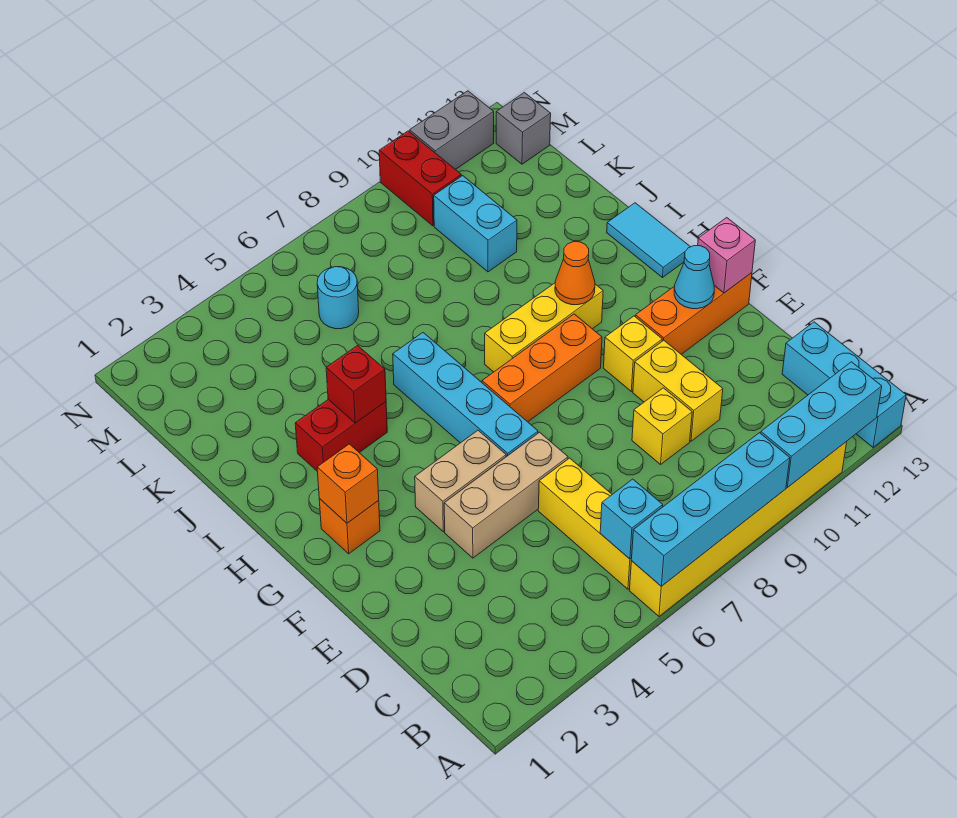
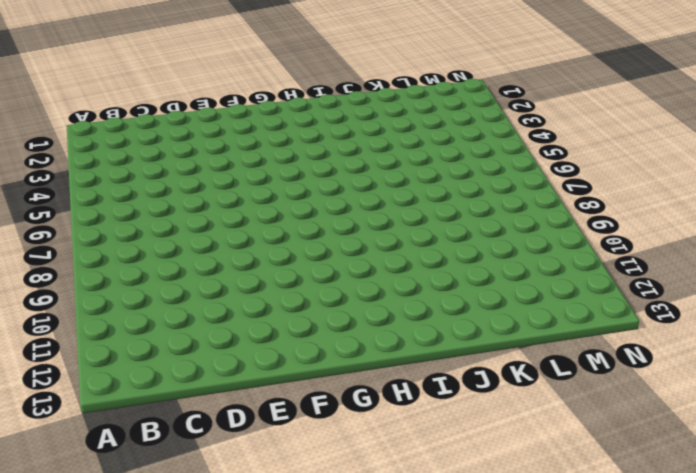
none -> yellow brick A6:A11 level 1
none -> cyan brick A13:C13 level 1
none -> yellow brick B6:D6 level 1

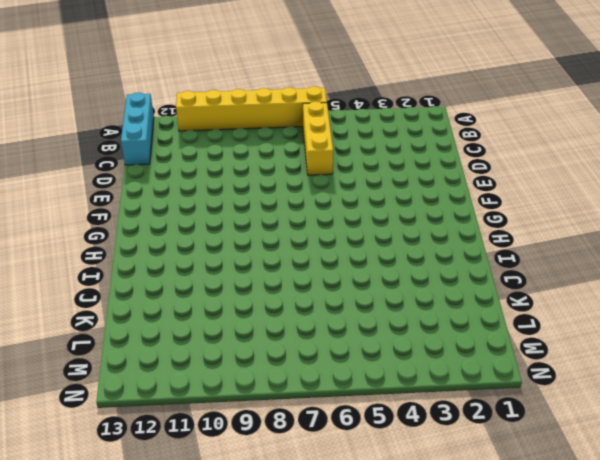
none -> yellow brick D9 level 1
none -> yellow brick D10:E10 level 1
none -> tan brick E4:E6 level 1

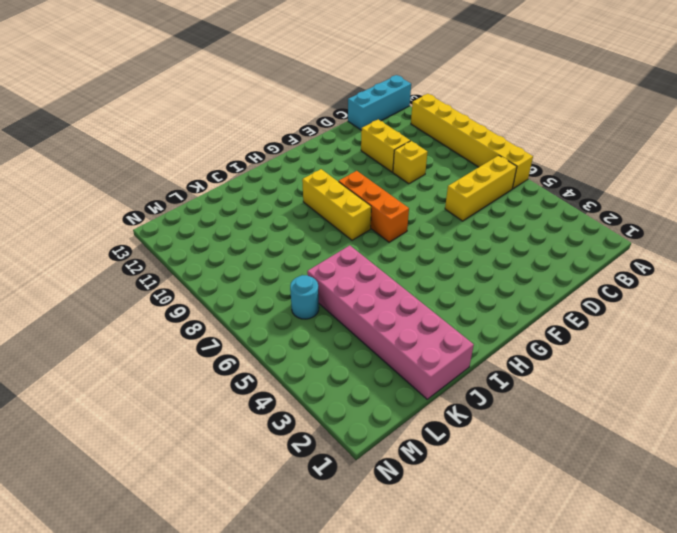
yellow brick D10:D11 level 1 -> yellow brick D10:E10 level 1
pink brick J1:K6 level 1 -> none
none -> tan brick E4:E6 level 1
none -> tan brick F4:F5 level 1
none -> cyan brick F6:I6 level 1

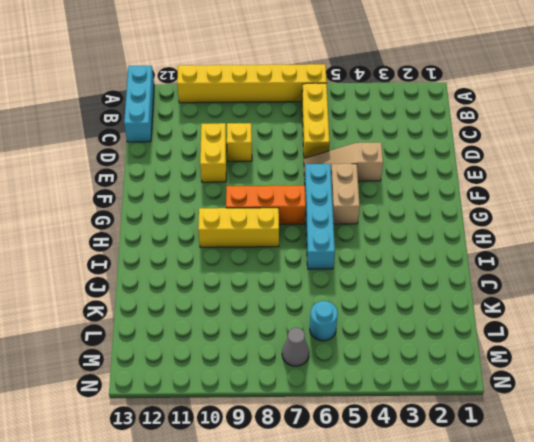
tan slope E4:E6 level 1 top 4 -> tan brick E4:E6 level 1
tan brick F5:G5 level 1 -> tan brick F4:F5 level 1
grey cone M7 level 1 -> none
none -> yellow brick F10 level 1
none -> orange brick F11:F13 level 1
none -> orange brick G2 level 1

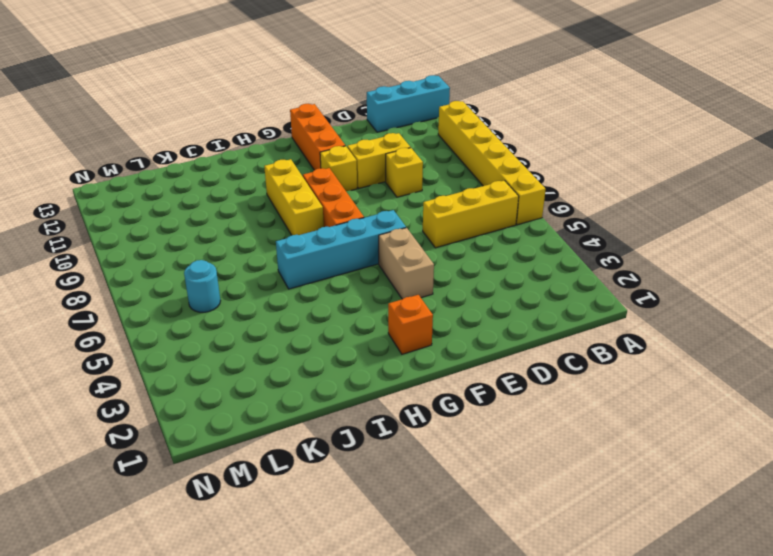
none -> tan brick E4:E6 level 1
none -> cyan tile H13:I13 level 1
none -> red brick I3:I4 level 1

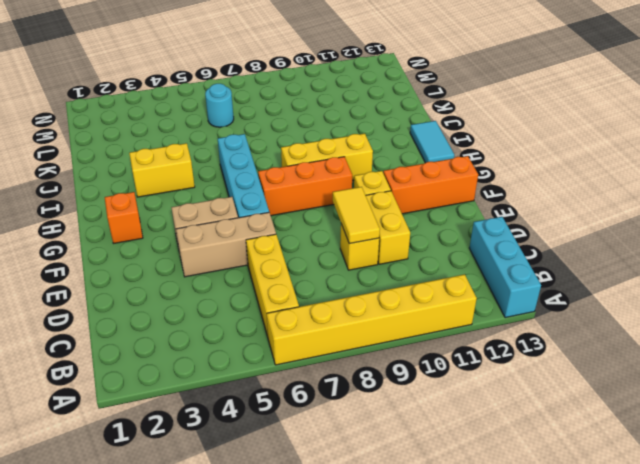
yellow tile D9:E9 level 2 -> none
yellow brick I3:I4 level 1 -> red brick I3:I4 level 1
none -> cyan brick K10:L10 level 1
none -> red brick M10:N10 level 1
none -> grey brick M13 level 1

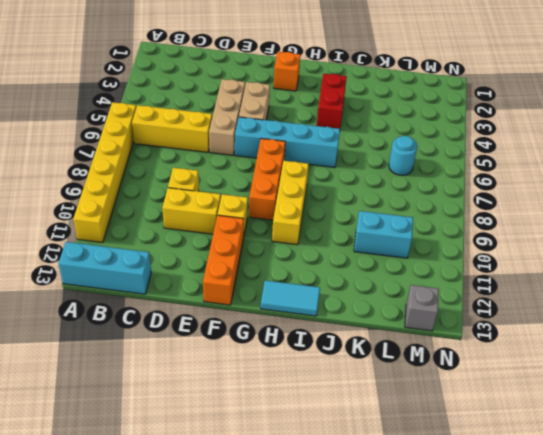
none -> red brick M10:N10 level 1
none -> grey brick N11:N12 level 1
none -> cyan brick A6:A9 level 2

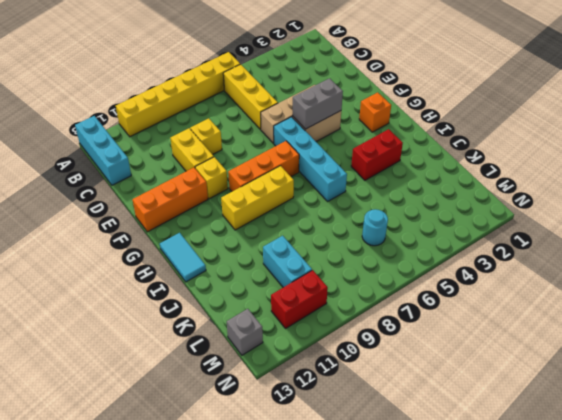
grey brick F4:F5 level 2 -> grey brick N11:N12 level 1
red brick M10:M11 level 1 -> red brick M10:N10 level 1
none -> cyan brick A6:A9 level 2
none -> cyan brick A10:A12 level 2
none -> cyan brick B6 level 2

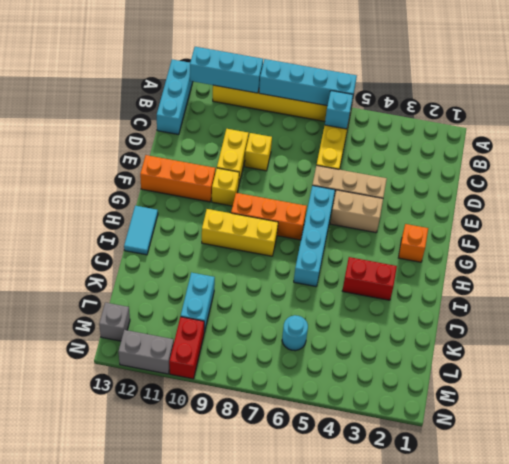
none -> cyan cone F12 level 2
none -> pink brick F13 level 2
none -> orange brick G2 level 2

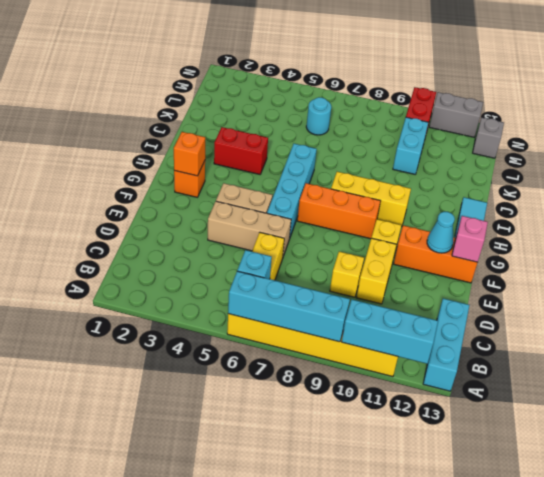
none -> orange cone H10 level 2
none -> red brick I4 level 2

